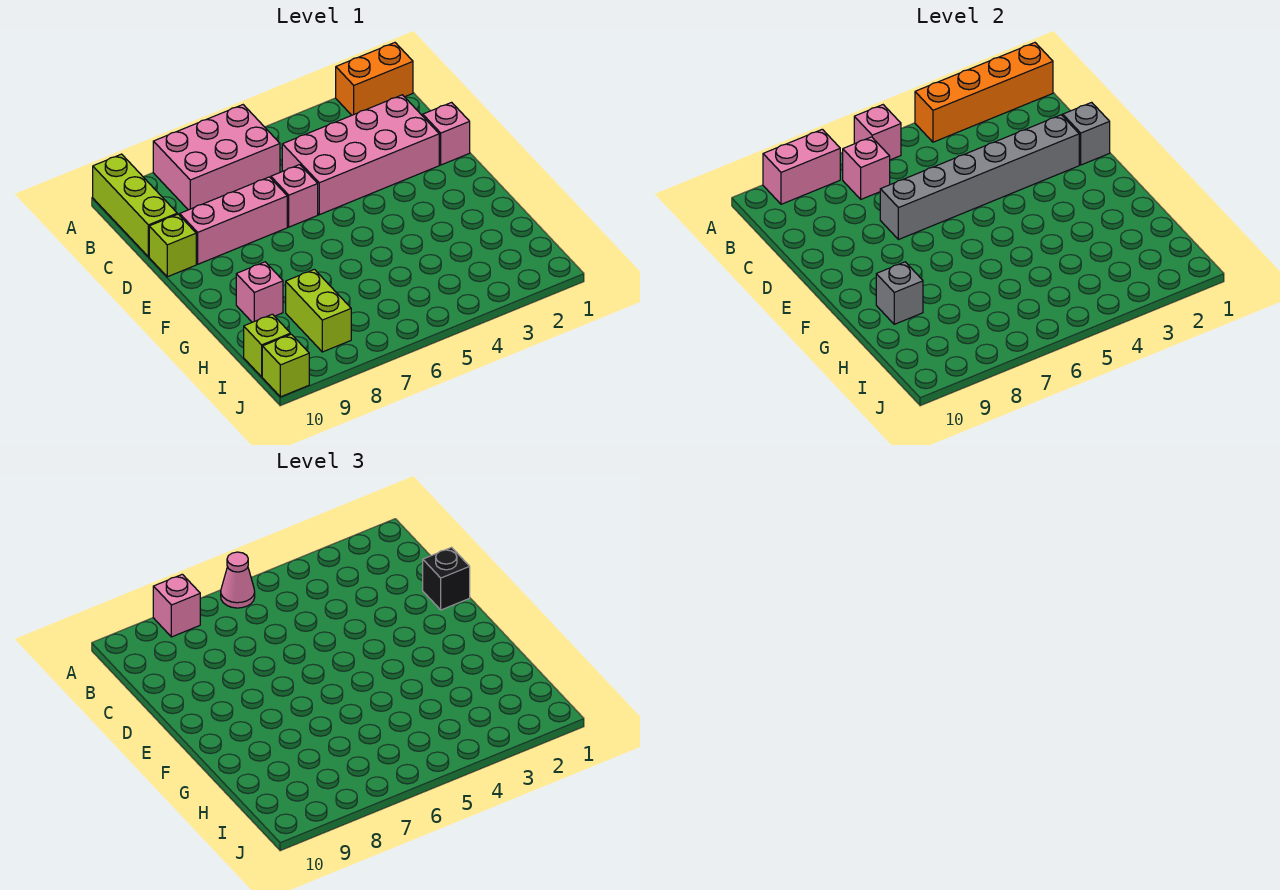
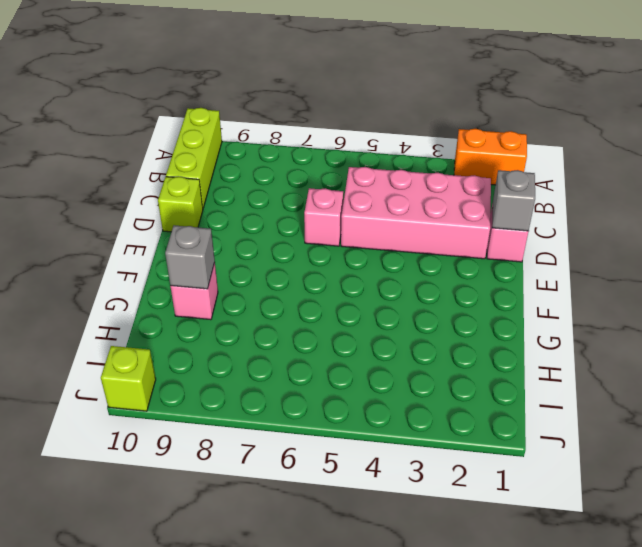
none -> pink brick A6:B8 level 1
none -> pink brick D7:D9 level 1
none -> lime brick H8:I8 level 1

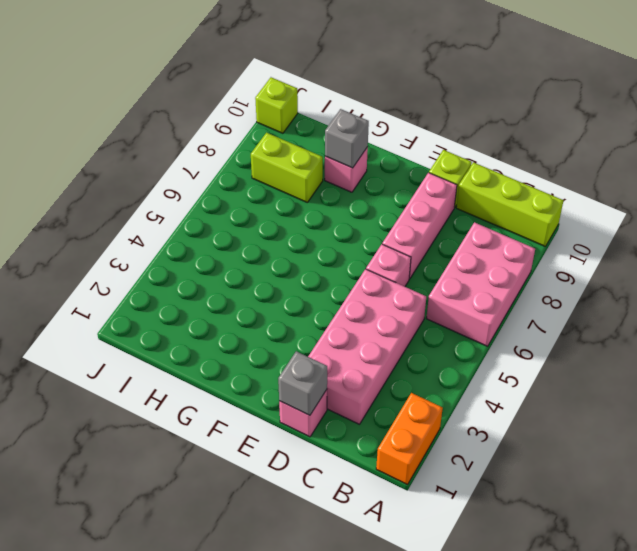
none -> lime brick I10 level 1
none -> orange brick A1:A4 level 2
none -> pink brick A6 level 2

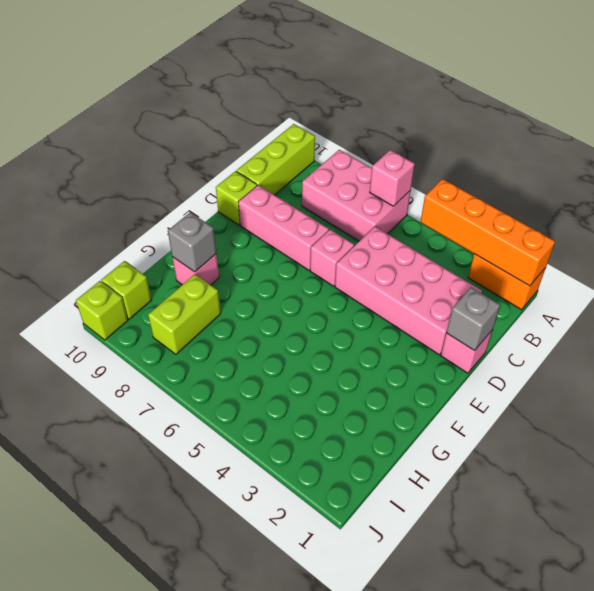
none -> pink brick A8:A9 level 2
none -> pink brick B7 level 2
none -> grey brick D2:D7 level 2

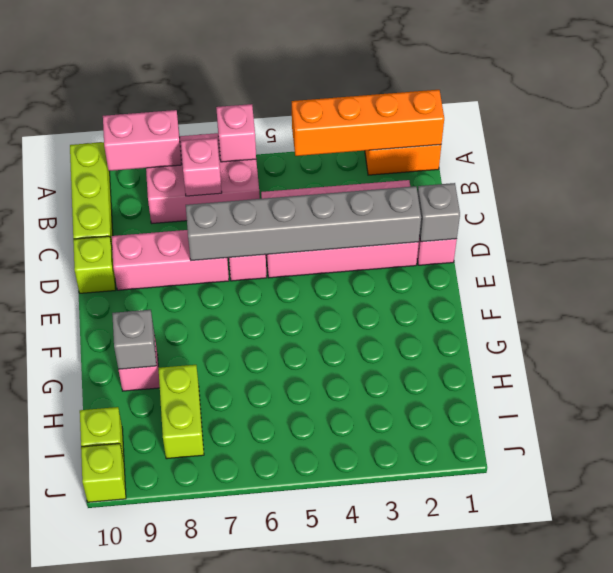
none -> pink cone A6 level 3
none -> pink brick A8 level 3
none -> black brick D1 level 3

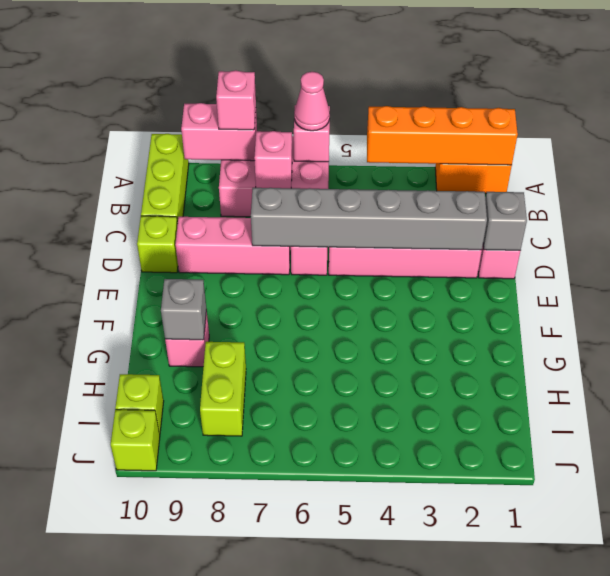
none -> black brick D1 level 3

